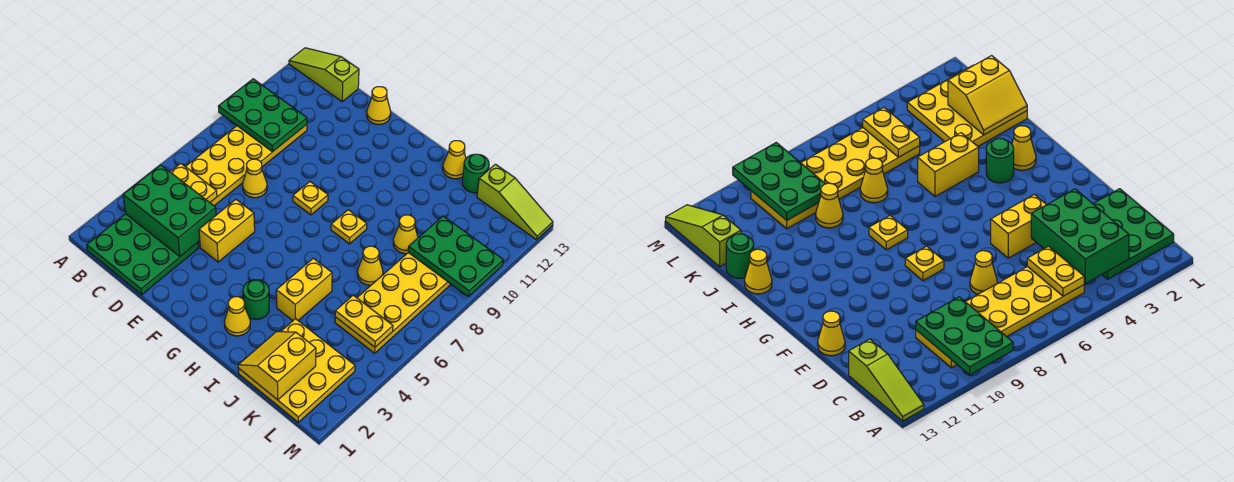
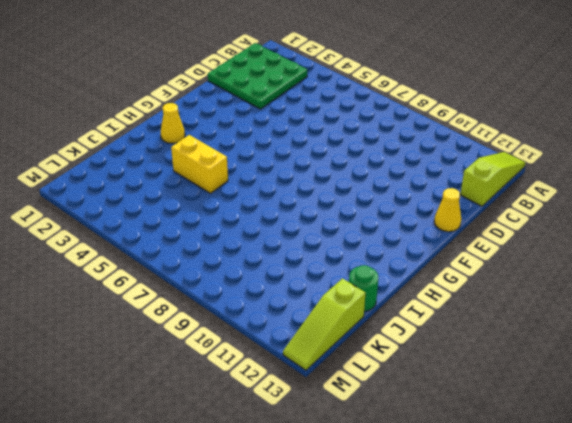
none -> yellow plate B5:C10 level 1
none -> yellow cone D7 level 1
none -> yellow brick E4:E5 level 1

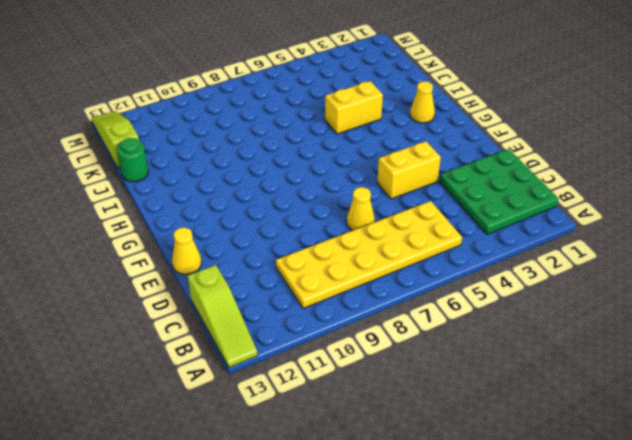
none -> yellow plate F8 level 1
none -> green round brick H3 level 1
none -> yellow plate H8 level 1

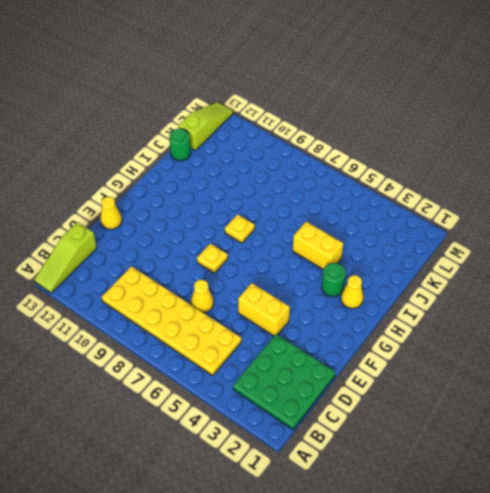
none -> yellow cone I13 level 1
none -> yellow plate J1:L3 level 1
none -> yellow cone J7 level 1

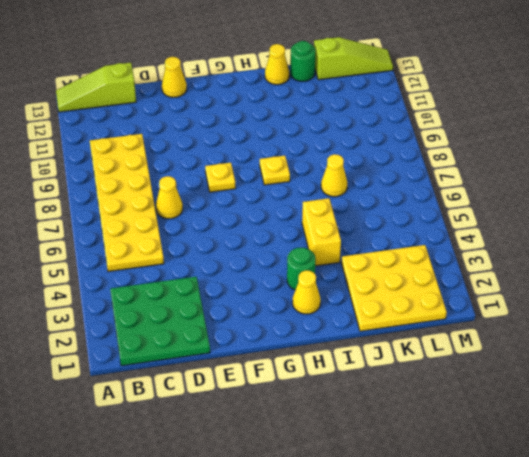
none -> yellow brick E4:E5 level 1
none -> yellow cone J9 level 1
none -> yellow plate K5:L10 level 1

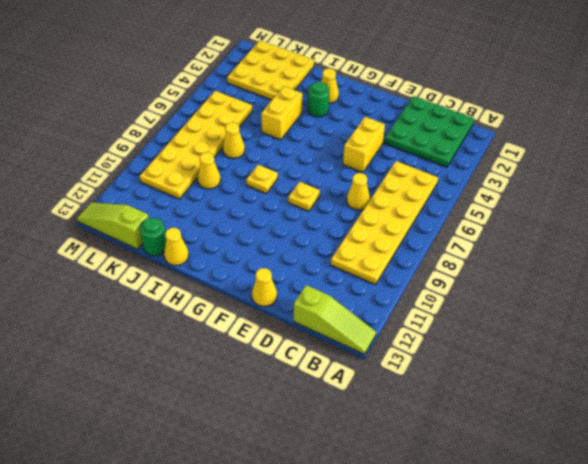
none -> green plate A9:C10 level 2
none -> green brick B3:D4 level 2
none -> yellow plate B5:C5 level 2

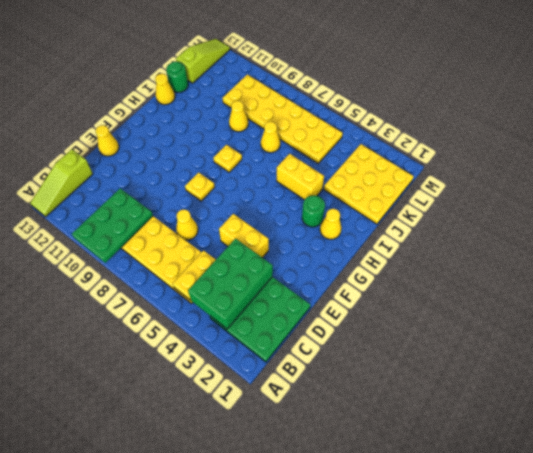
none -> yellow slope J1:K2 level 2 top K
none -> yellow plate K5:L5 level 2
none -> green plate K9:M10 level 2

